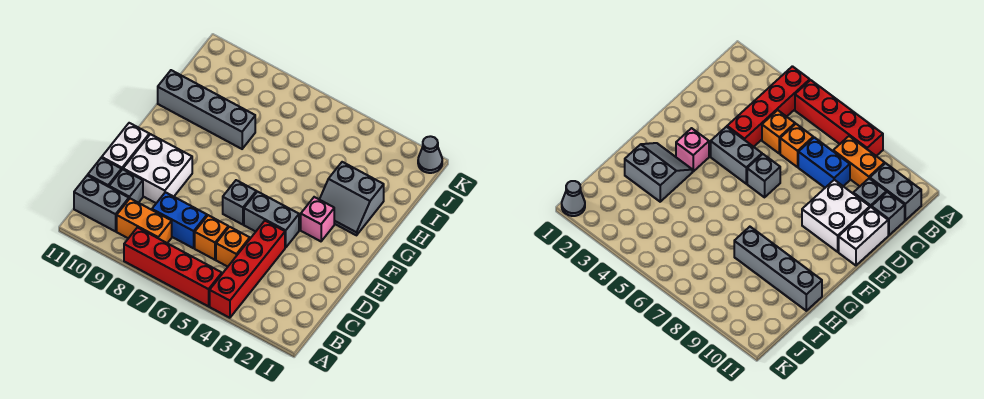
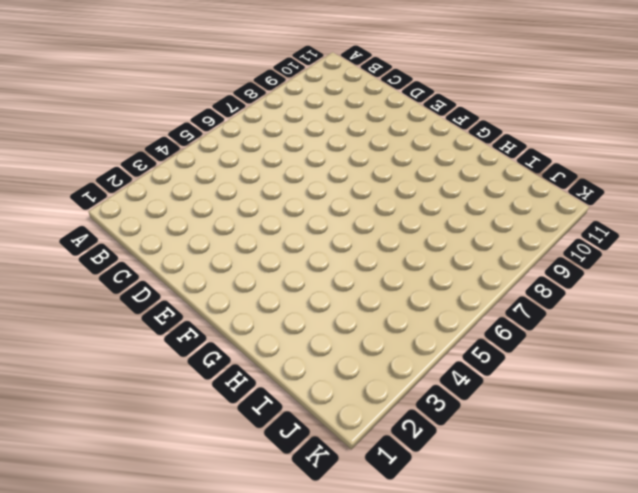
none -> red brick A4:D4 level 1
none -> red brick A5:A8 level 1
none -> orange brick B8:B9 level 1

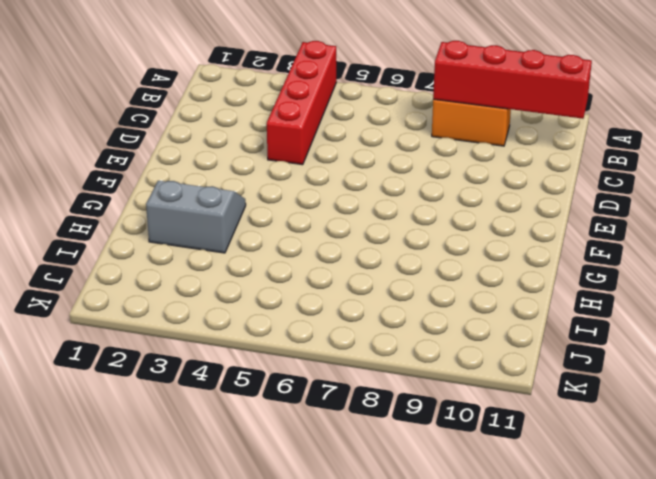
red brick B8:B11 level 2 -> red brick A5:A8 level 1
none -> grey brick B10:B11 level 1
none -> orange brick C5 level 1
none -> orange brick C6 level 1

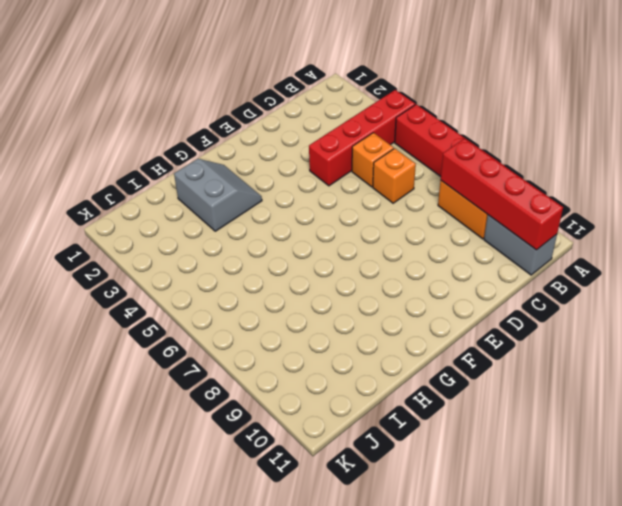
red brick B8:B11 level 2 -> none
none -> blue brick C7:C8 level 1
none -> grey brick C10 level 1
none -> grey brick C11 level 1

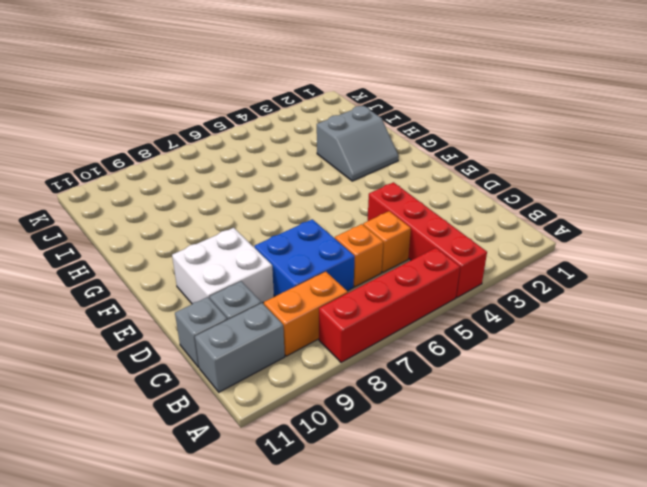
blue brick C7:D8 level 1 -> blue brick C7:C8 level 1
none -> white brick D11:E11 level 1
none -> grey brick E4:E5 level 1
none -> grey brick E6 level 1

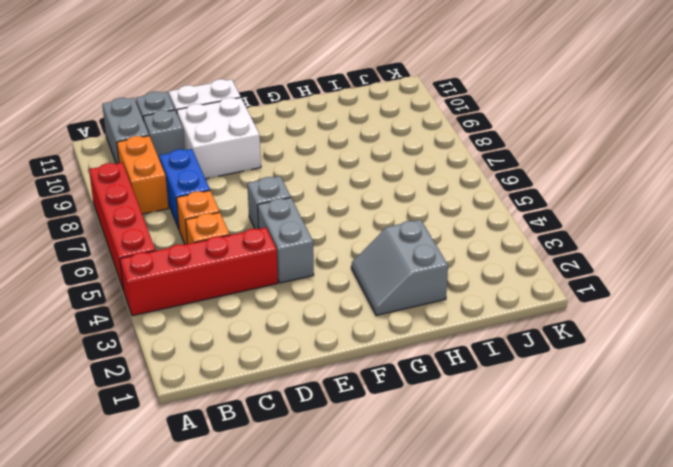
none -> pink brick F3 level 1
none -> grey brick H8:H11 level 1
none -> grey cone K1 level 1

